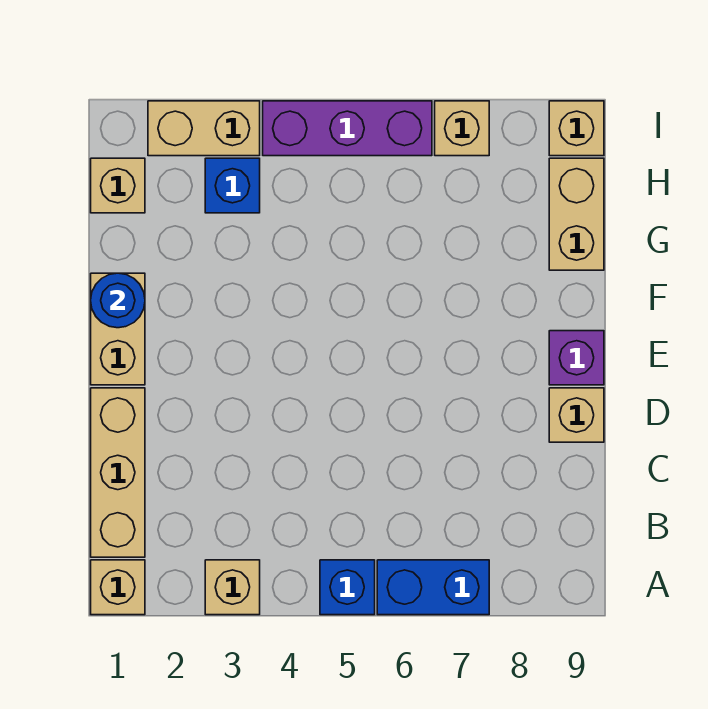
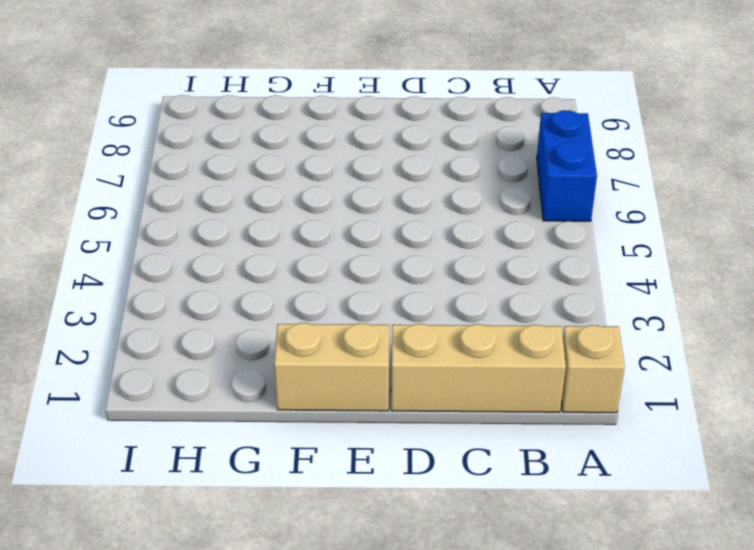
none -> tan brick A3 level 1
none -> blue brick A5 level 1
none -> tan brick D9 level 1

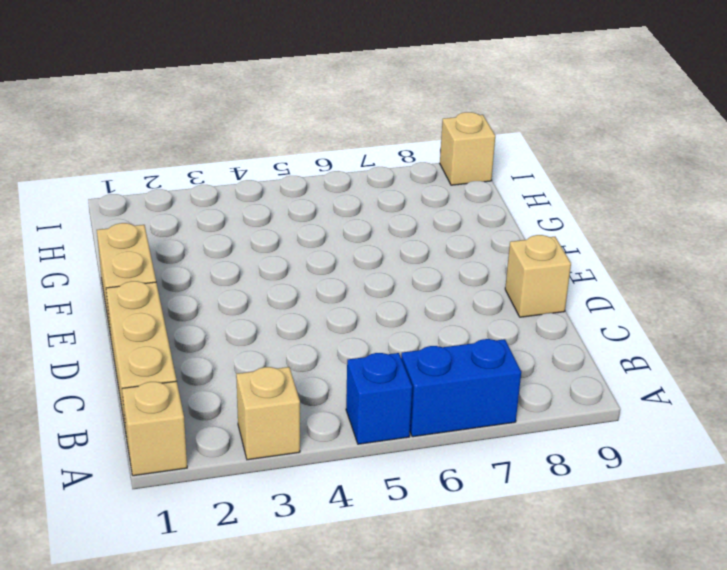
none -> purple brick E9 level 1
none -> tan brick G9:H9 level 1
none -> tan brick H1 level 1

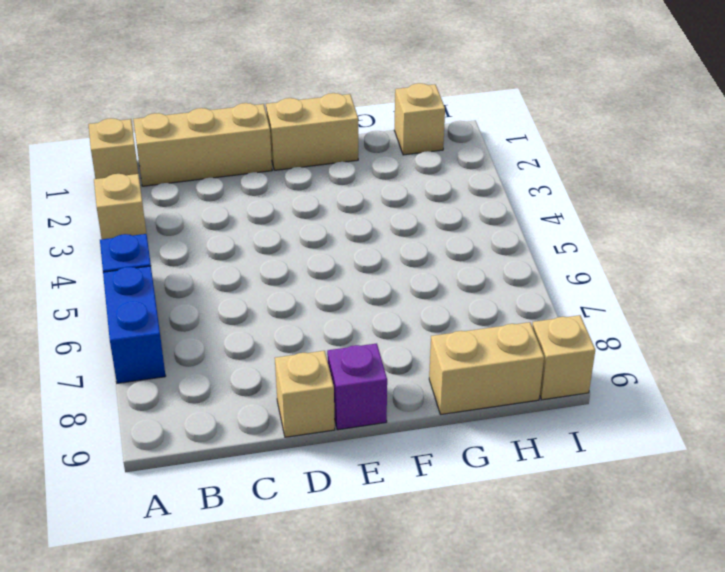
none -> blue brick H3 level 1
none -> tan brick I2:I3 level 1
none -> purple brick I4:I6 level 1

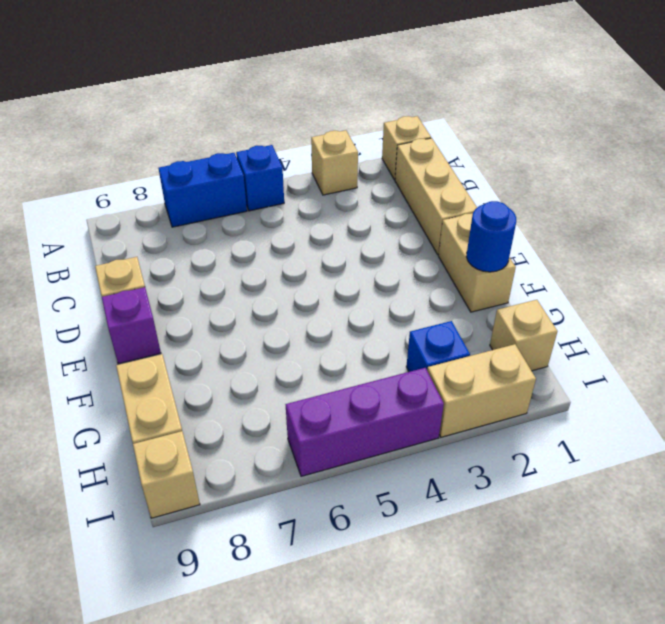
none -> tan brick I7 level 1

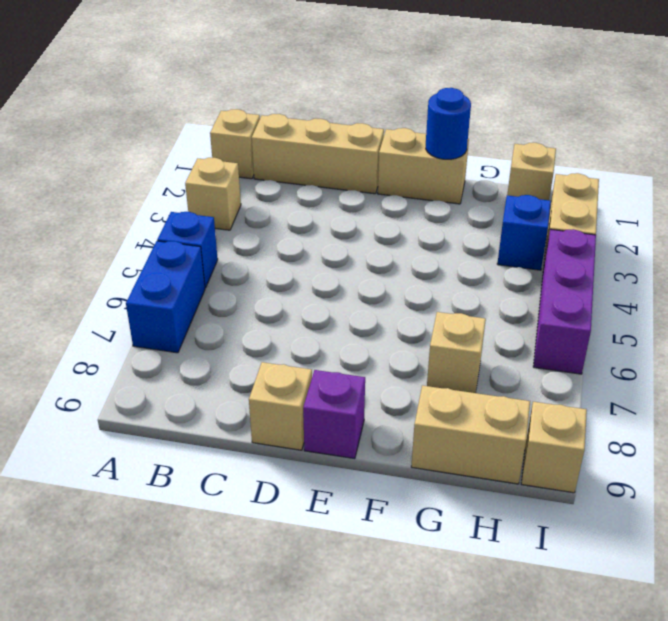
tan brick G7 level 1 -> tan brick I7 level 1

